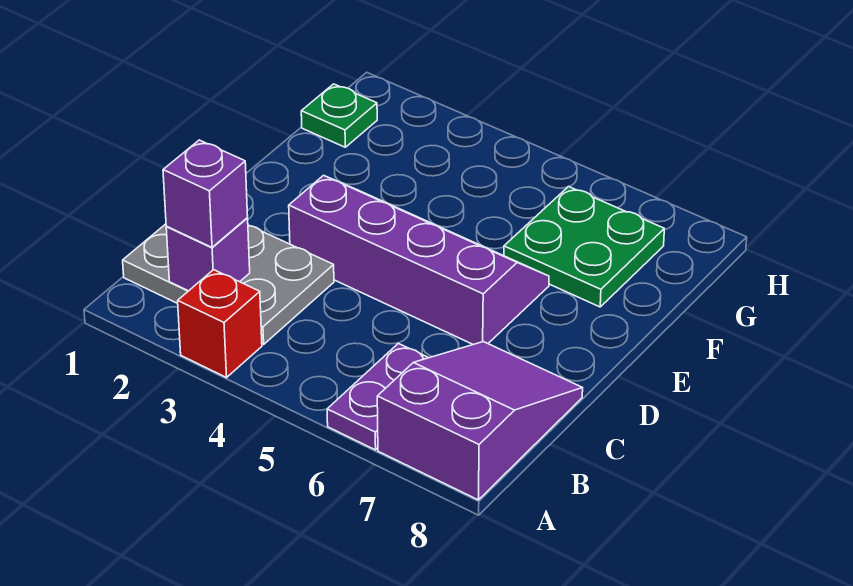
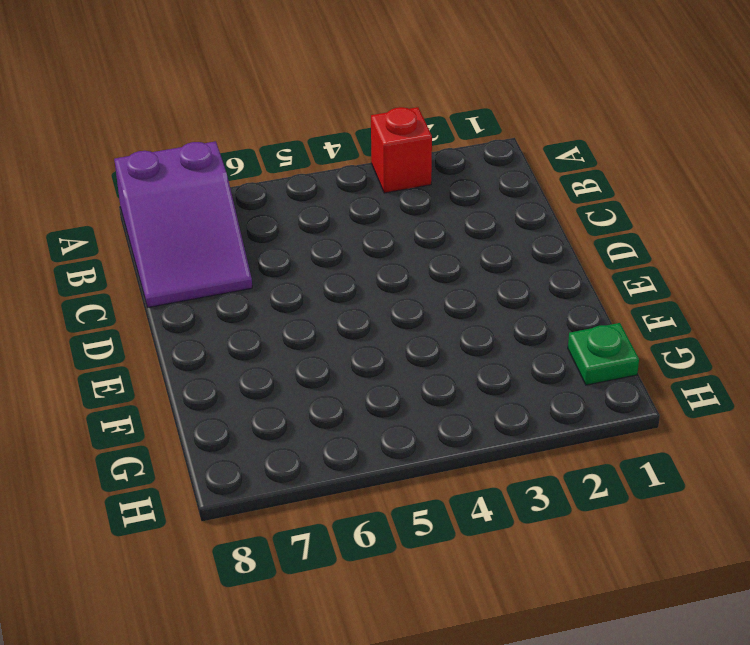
none -> purple plate A6:B6 level 1
none -> grey plate B1:C3 level 1

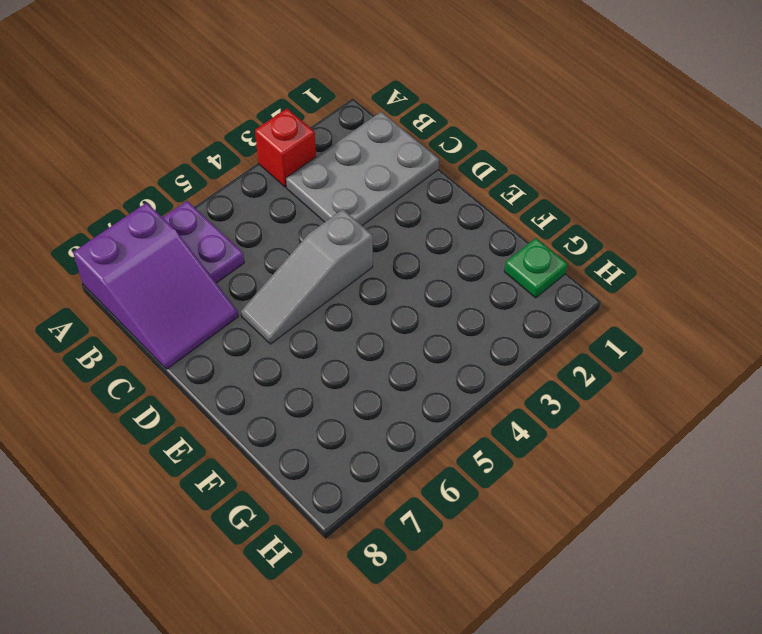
grey slope D4:D6 level 1 top 4 -> purple slope D3:E6 level 1 top D
none -> green plate F6:G7 level 1
none -> purple brick B2 level 2

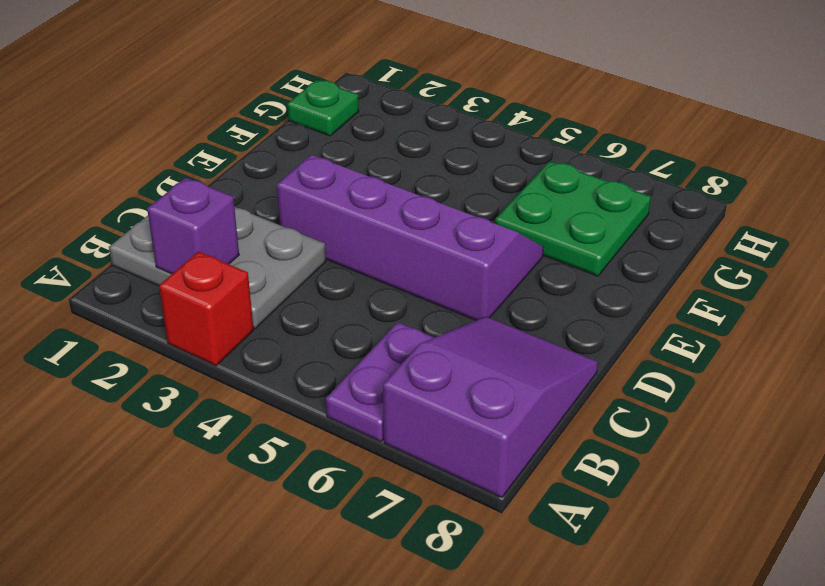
none -> purple brick B2 level 3

